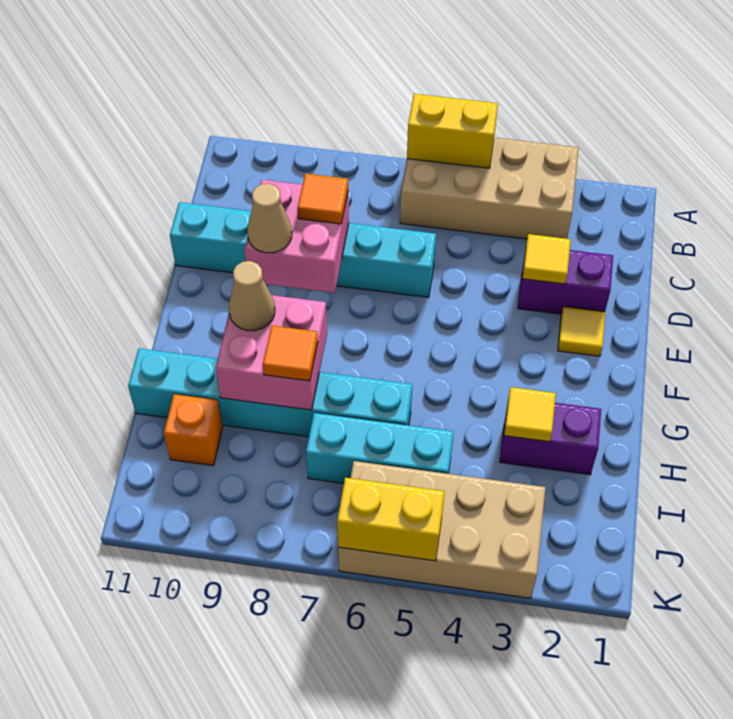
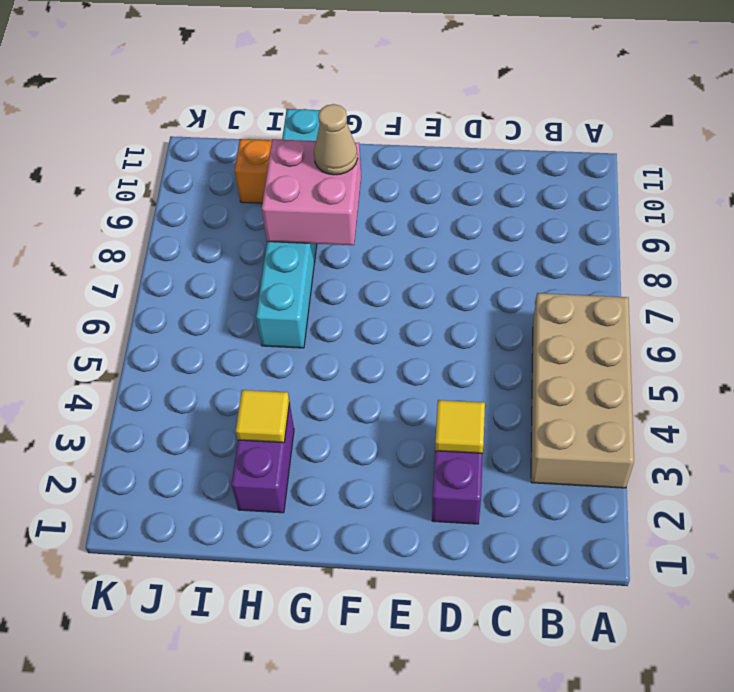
none -> cyan brick D6:D11 level 1
none -> yellow tile E2 level 1
none -> cyan brick I5:I7 level 1

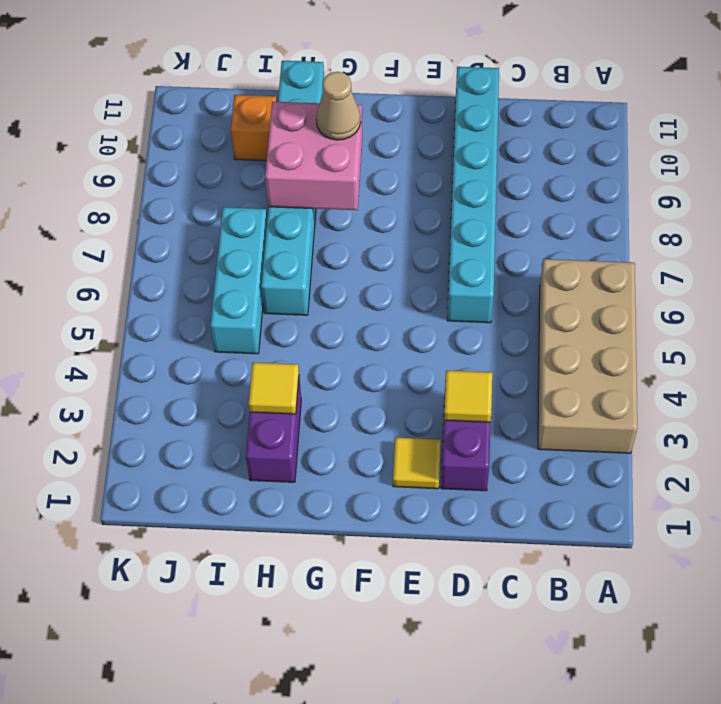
none -> tan brick J3:K6 level 1
none -> yellow brick A5:A6 level 2
none -> pink brick D8:E9 level 2

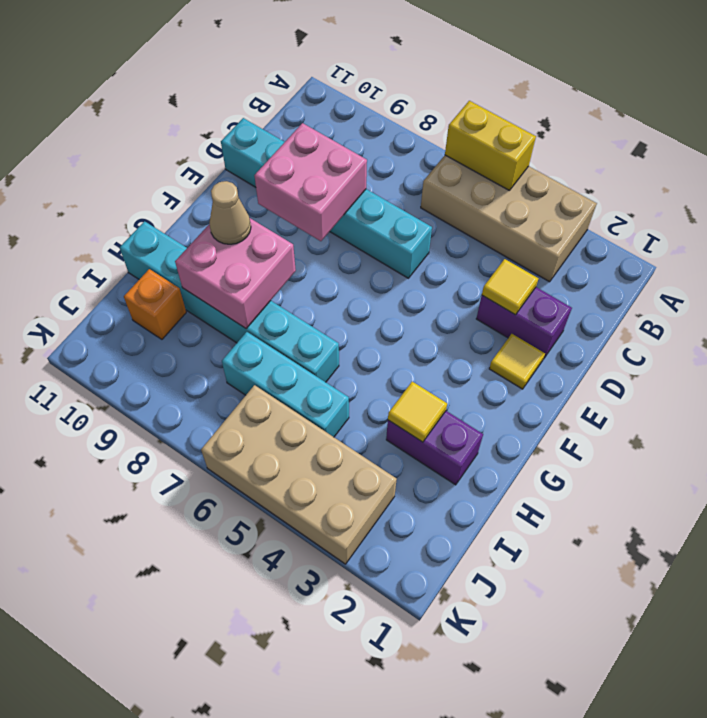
none -> yellow brick K5:K6 level 2
none -> orange tile D8 level 3
none -> tan cone E9 level 3

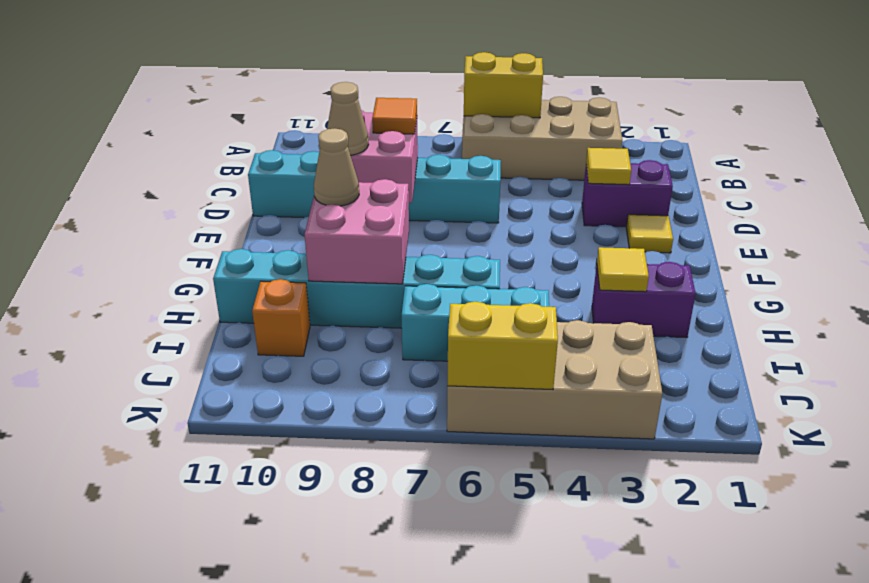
none -> orange tile H8 level 3

